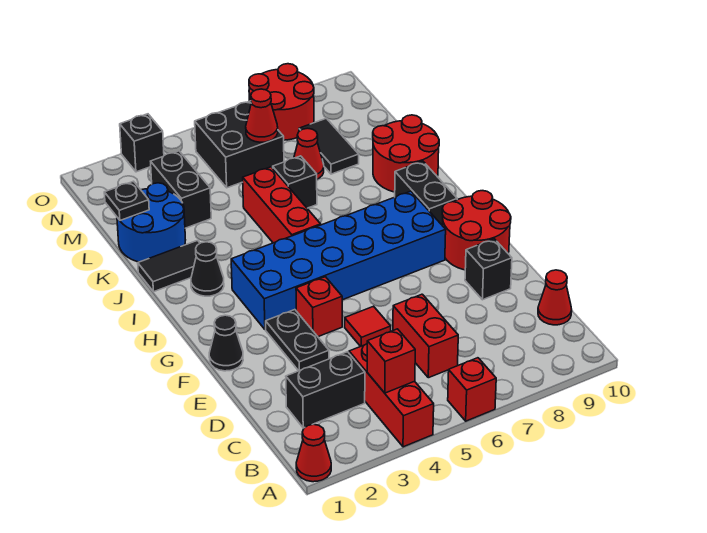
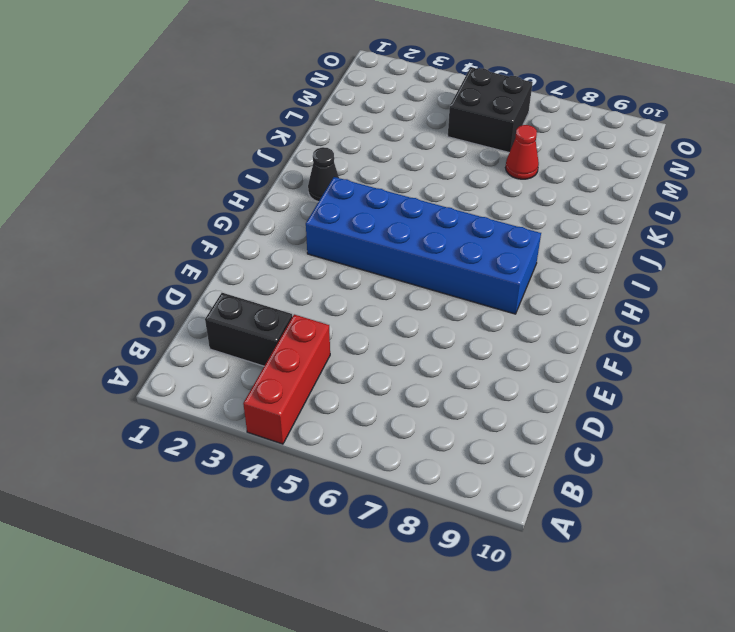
none -> red cone A1 level 1
none -> red brick A6 level 1
none -> red brick C6:D6 level 1

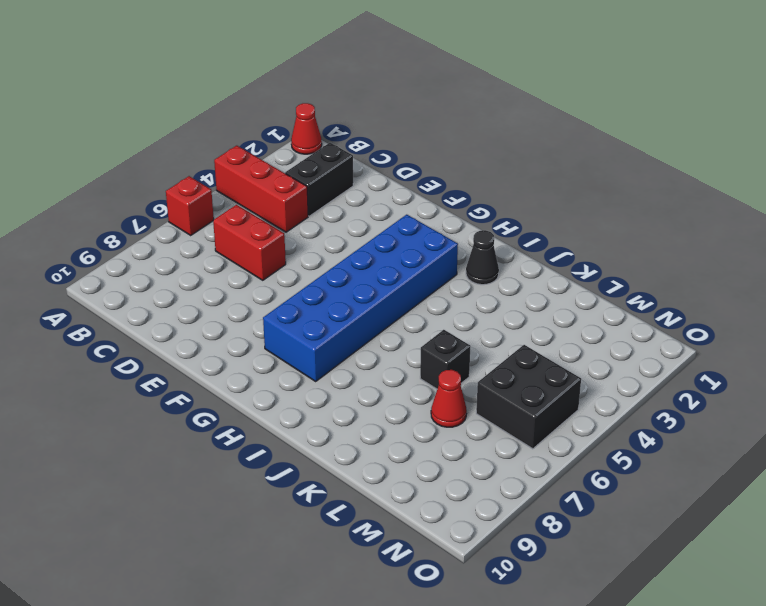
none -> red cone C10 level 1
none -> black plate E3:F3 level 1
none -> red tile E5 level 1

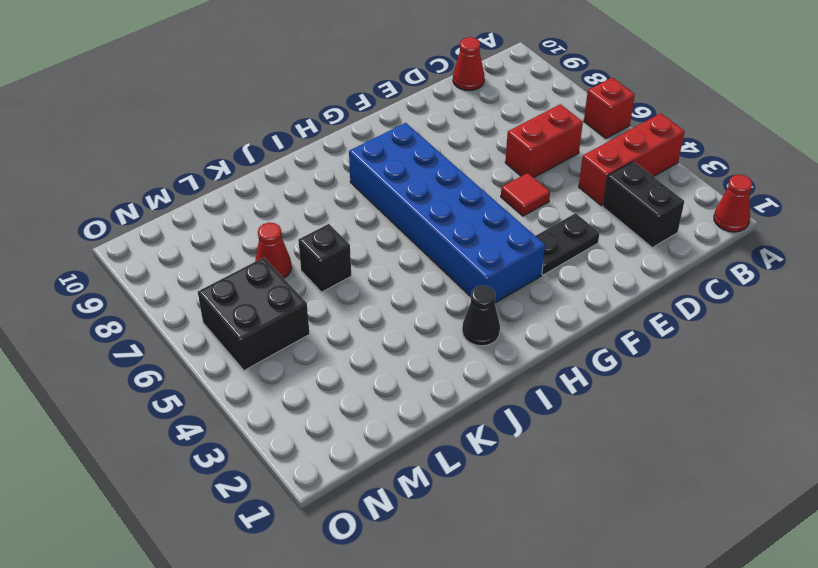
none -> black brick E9 level 1
none -> black cone F1 level 1
none -> red brick F4 level 1

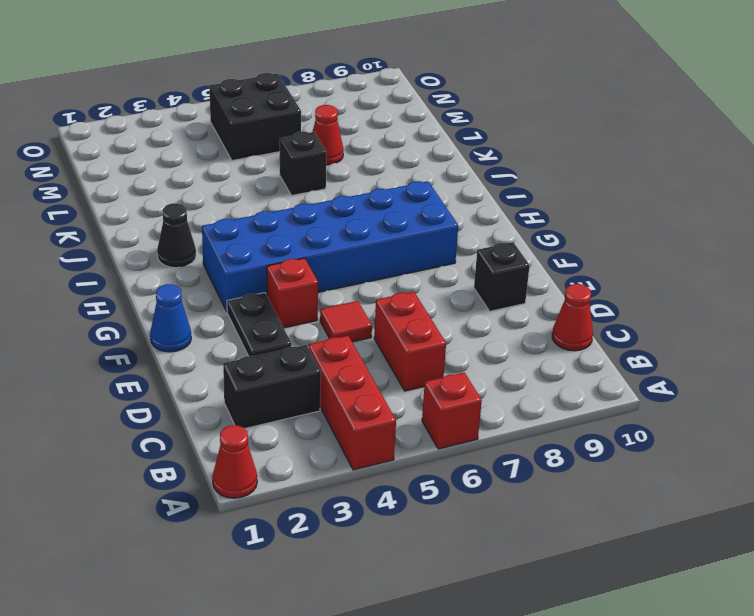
blue cone F1 level 1 -> black cone F1 level 1
none -> red round brick F9:G10 level 1
none -> black brick H9:I9 level 1
none -> red brick I5:K5 level 1

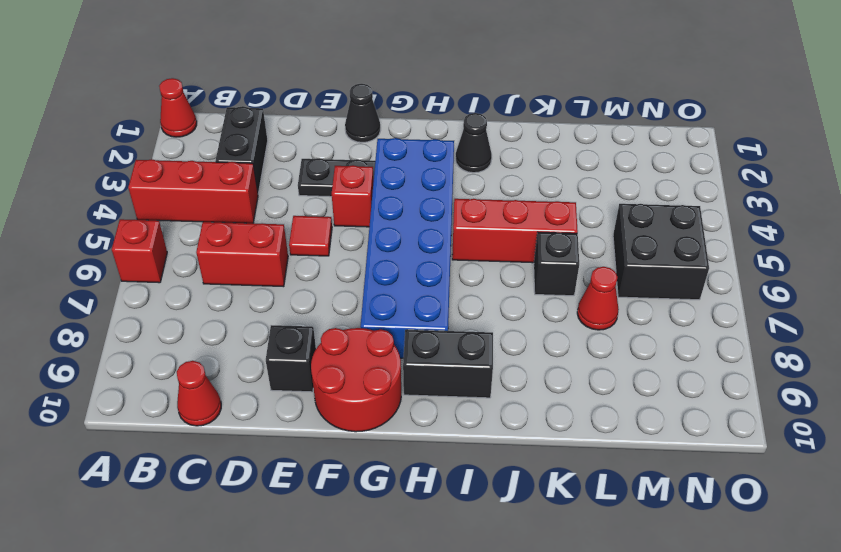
none -> black tile J1:J2 level 1
none -> red round brick J9:K10 level 1
none -> blue round brick K1:L2 level 1

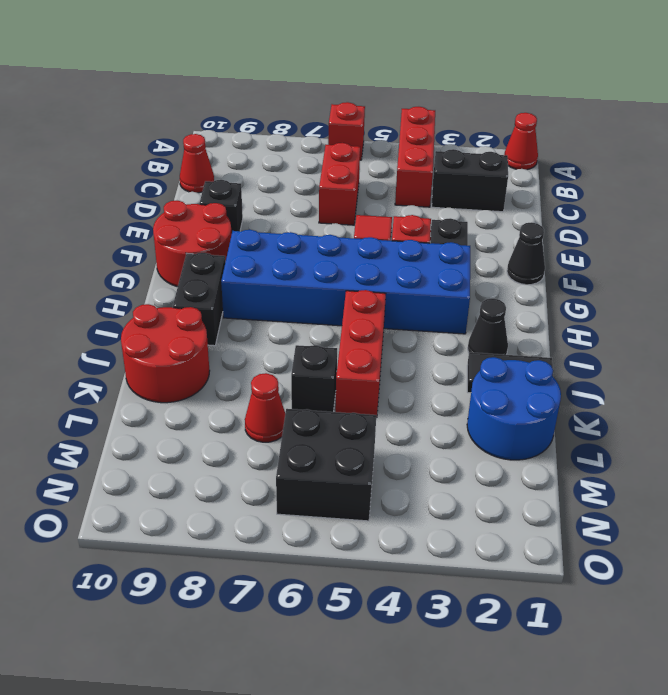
none -> black brick L3:M3 level 1
none -> black tile L8:M8 level 1
none -> red round brick N7:O8 level 1

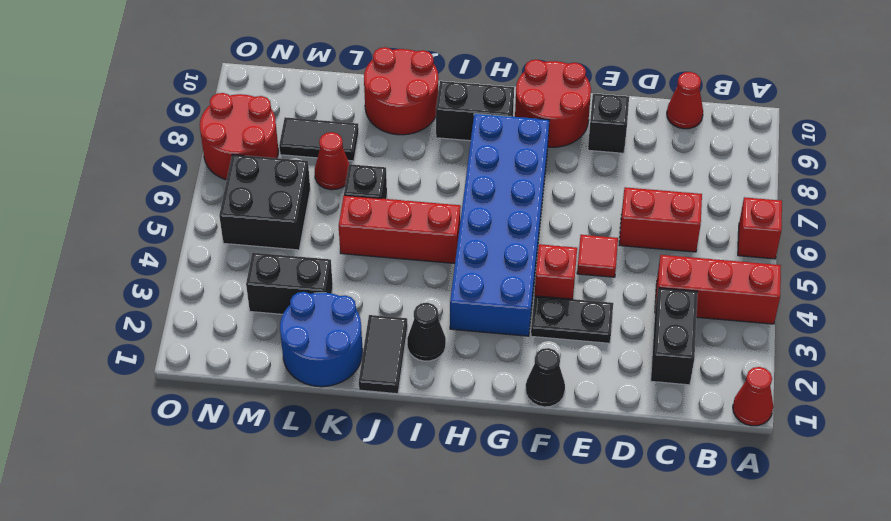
none -> black brick O3 level 1
none -> red brick B4 level 2
none -> black plate L1 level 2

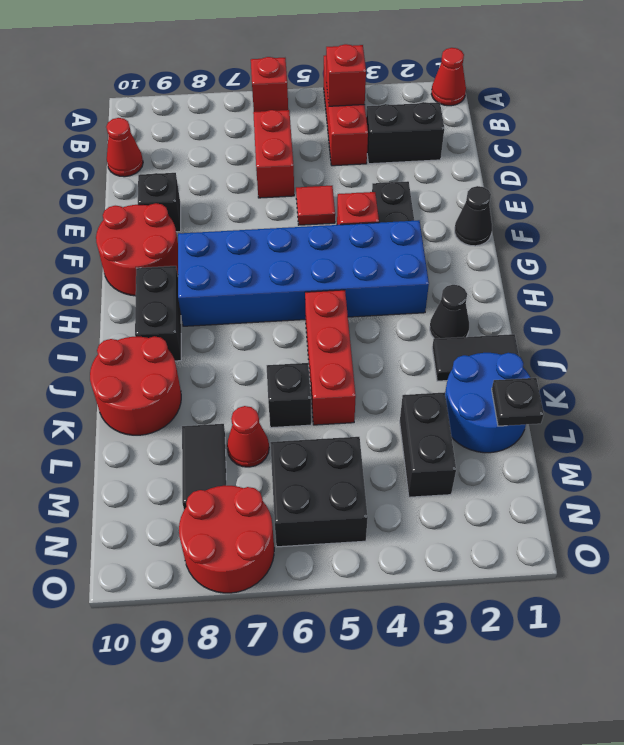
none -> black brick O3 level 1
none -> red cone M6 level 2

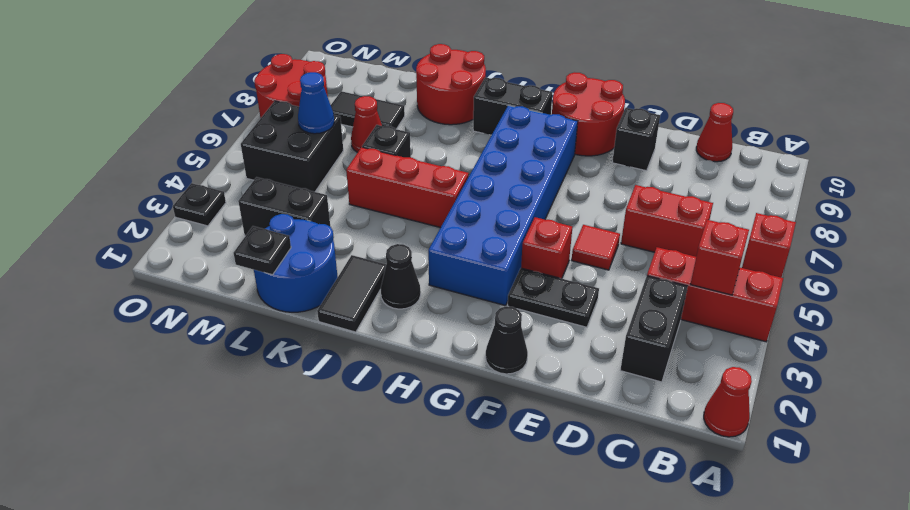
blue cone M6 level 2 -> red cone M6 level 2
black plate O3 level 1 -> black brick O3 level 1

